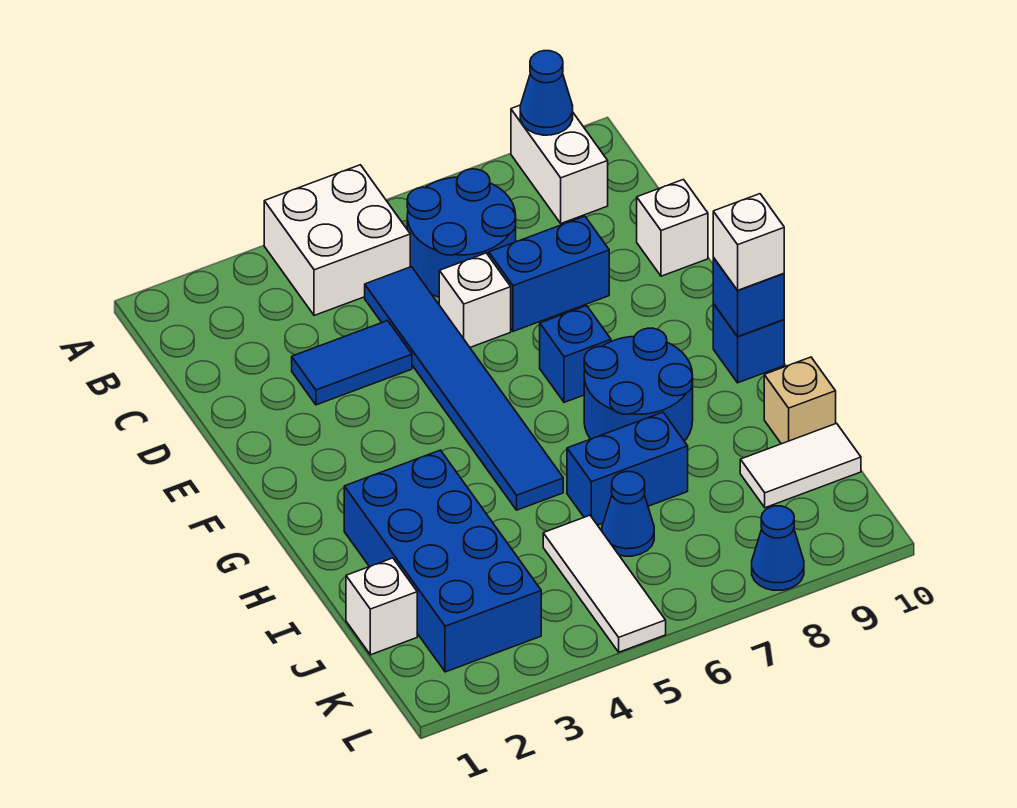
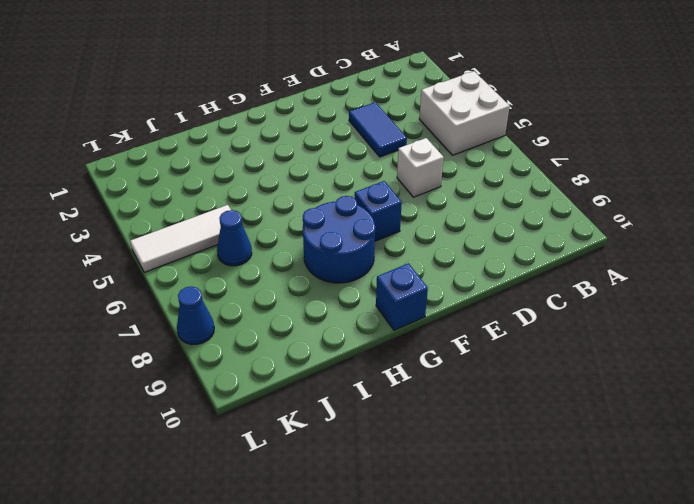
none -> white brick A9:B9 level 1
none -> blue round brick B6:C7 level 1
none -> blue tile C5:H5 level 1

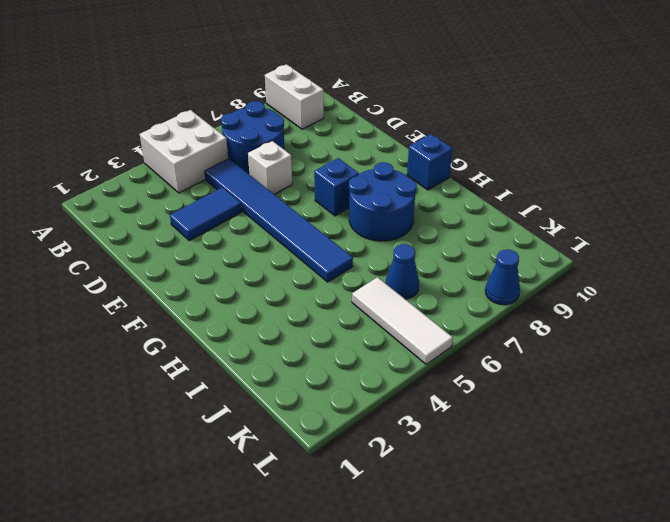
none -> blue brick D7:D8 level 1
none -> white brick D10 level 1
none -> blue brick H2:K3 level 1

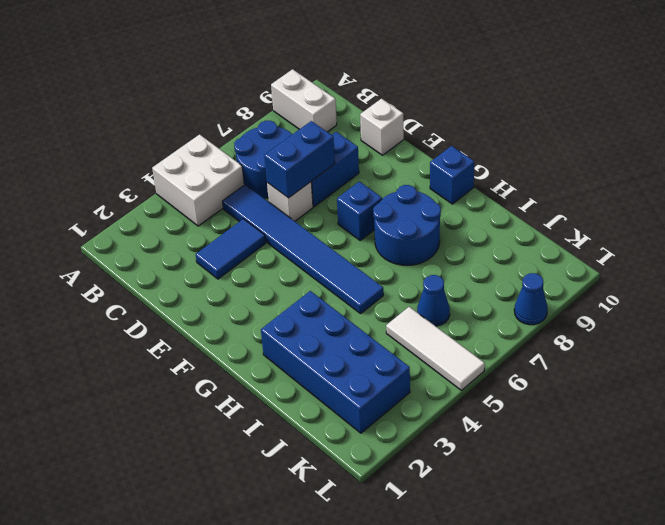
blue brick D6:D7 level 2 -> blue brick I6:I7 level 1
none -> tan brick I10 level 1
none -> white brick J1 level 1
none -> white tile J9:J10 level 1

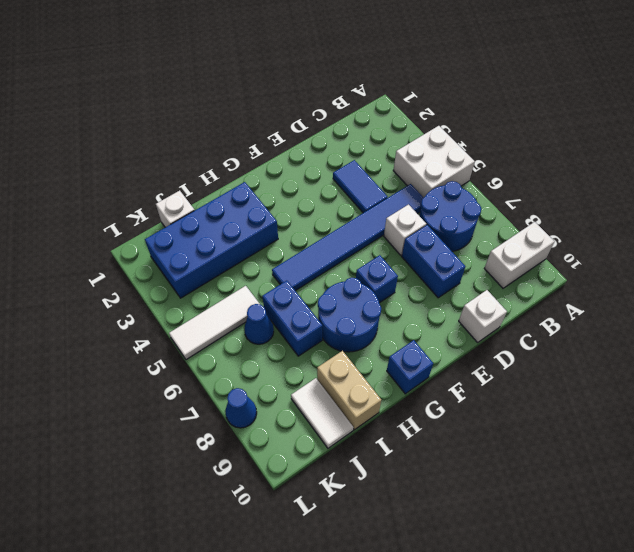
tan brick I9:I10 level 1 -> tan brick I10 level 1
none -> blue cone A9 level 2
none -> blue brick G10 level 2
none -> white brick G10 level 3

